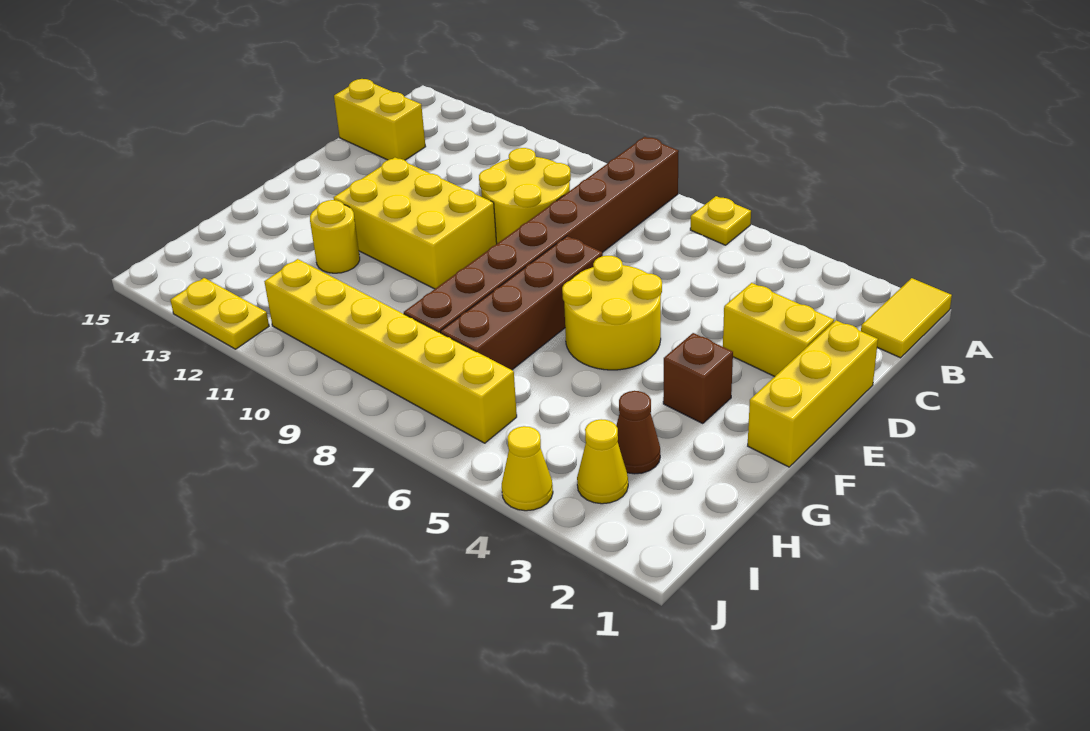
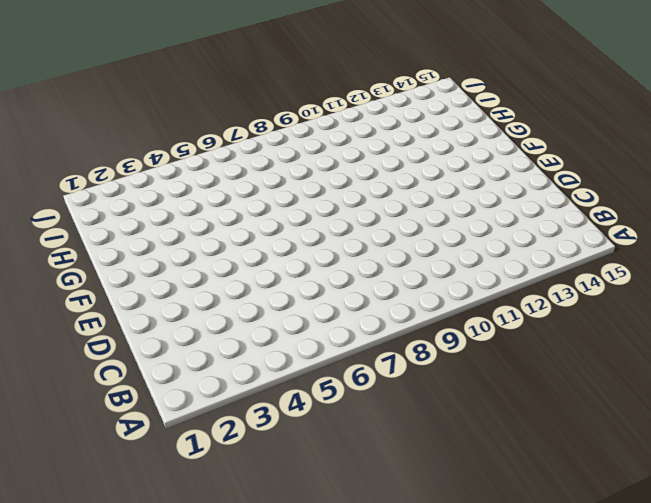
none -> yellow tile A1:B1 level 1
none -> yellow plate A6 level 1
none -> brown brick A8:H8 level 1

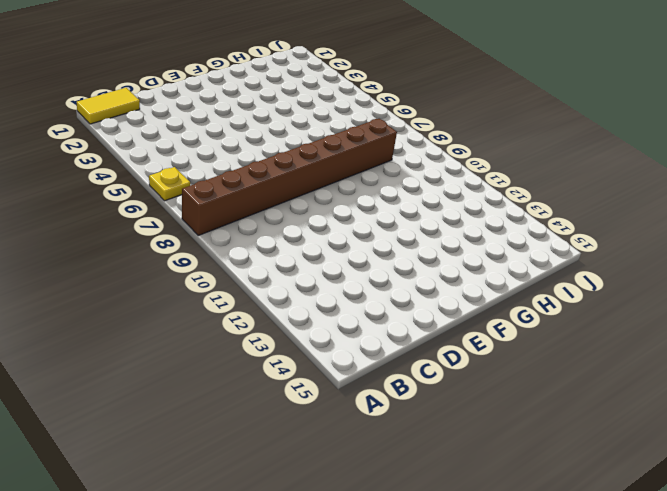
none -> yellow round brick C9:D10 level 1
none -> yellow brick C14:C15 level 1
none -> yellow brick D1:F1 level 1

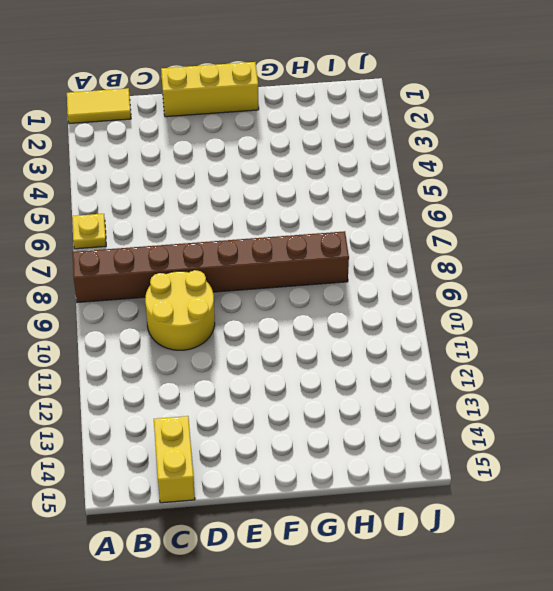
none -> yellow brick D2:D3 level 1
none -> yellow round brick E5:F6 level 1
none -> brown brick E7:H7 level 1

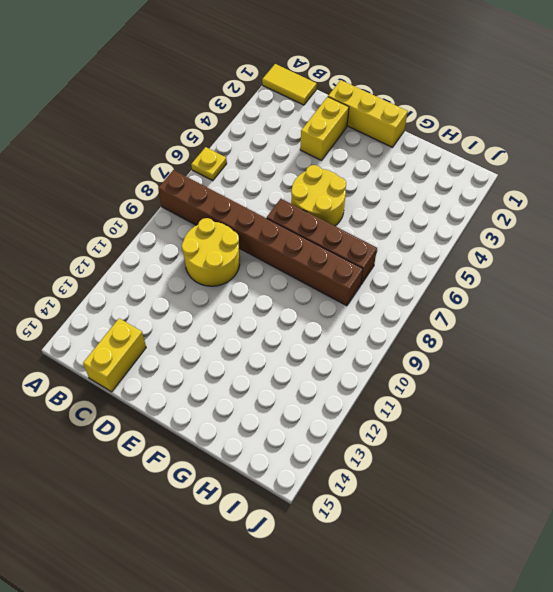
none -> yellow brick E10:F12 level 1
none -> brown brick F3 level 1
none -> yellow round brick G12 level 1

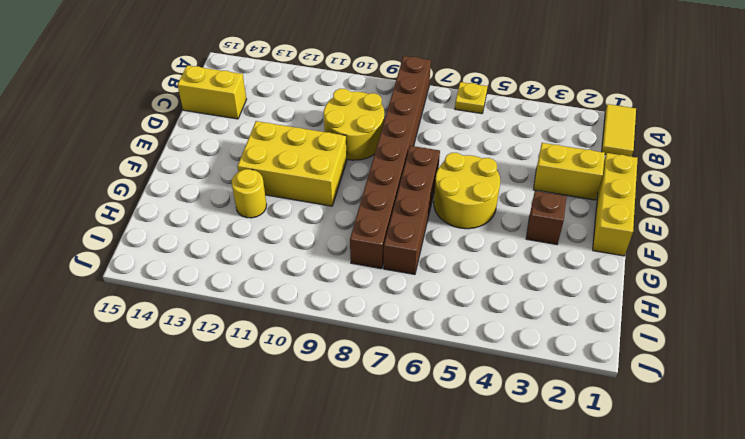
none -> brown cone H3 level 1
none -> yellow cone I3 level 1
none -> yellow brick I6:I11 level 1

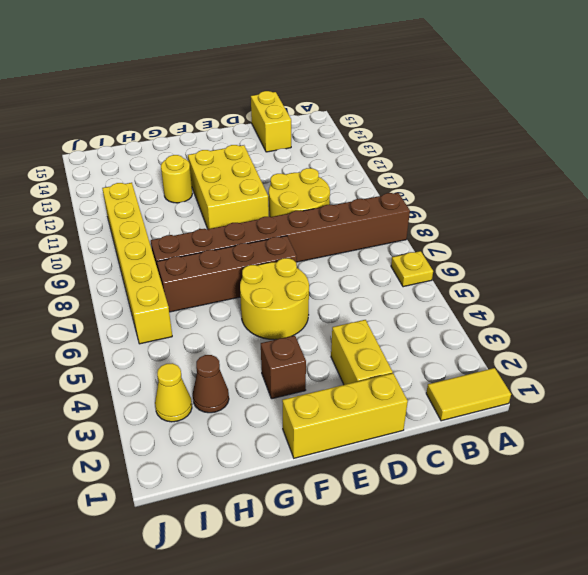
none -> yellow cone J4 level 1
none -> yellow plate J12:J13 level 1

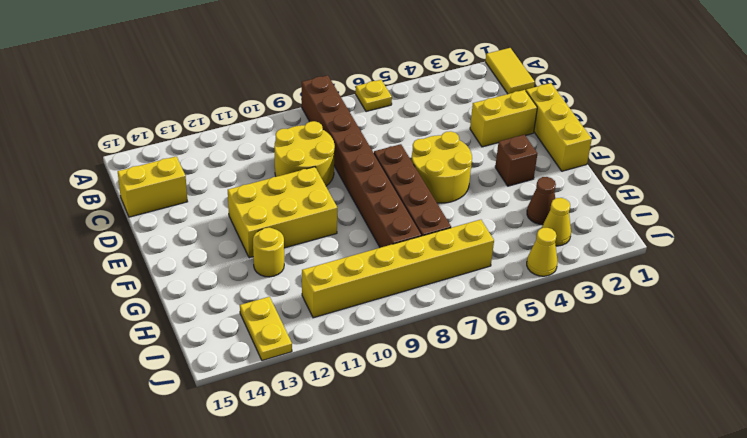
yellow plate I13:J13 level 1 -> yellow plate J12:J13 level 1

